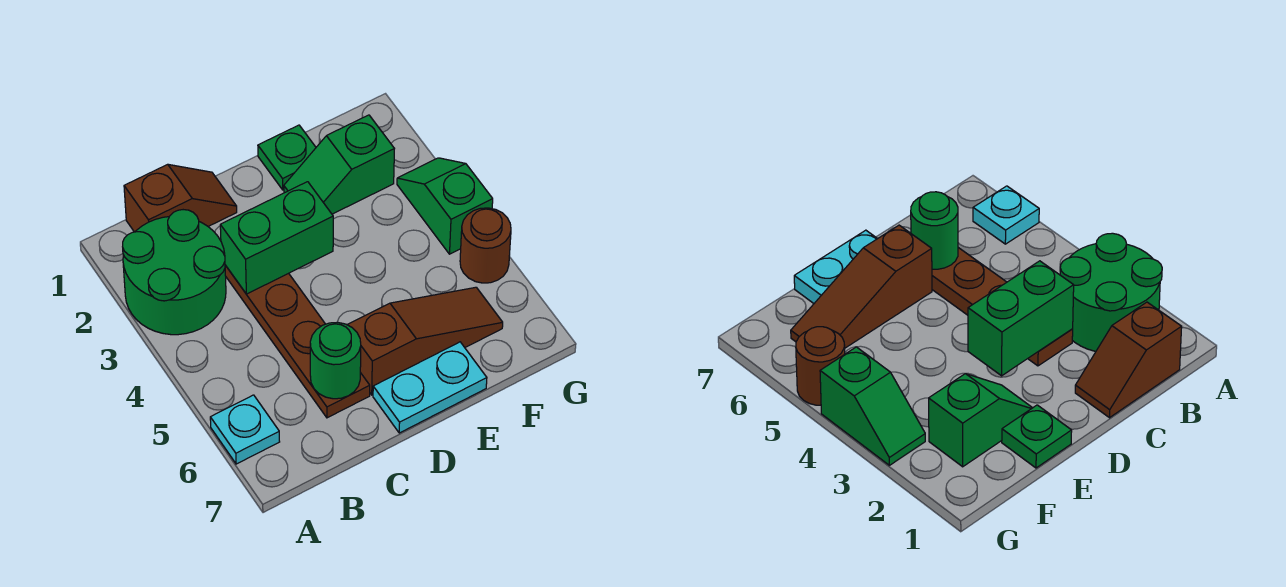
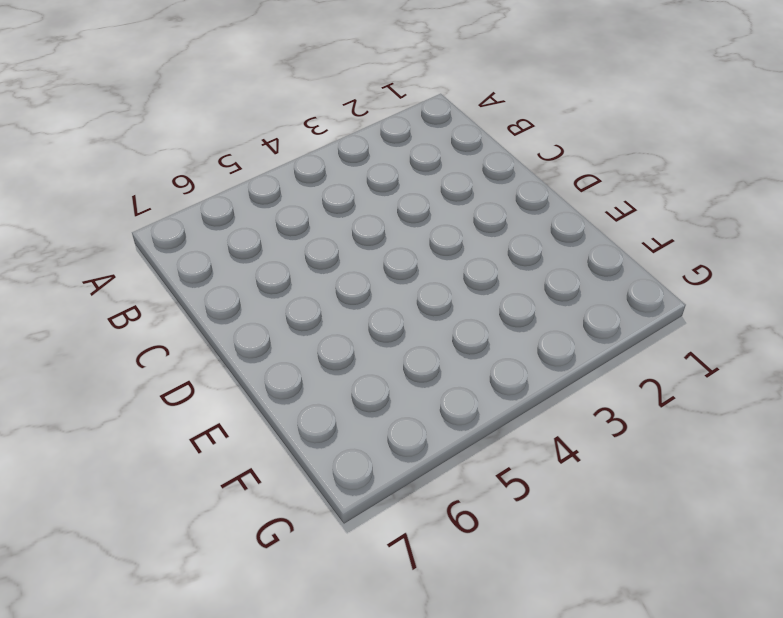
none -> green round brick A2:B3 level 1
none -> cyan plate A6 level 1
none -> brown slope B1:C1 level 1 top B

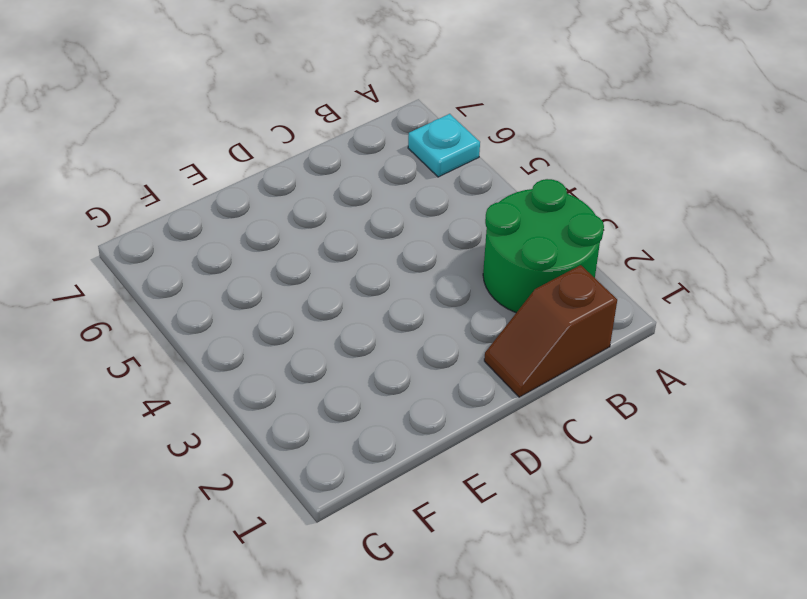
none -> brown plate C3:C6 level 1
none -> brown slope D6:F6 level 1 top D
none -> cyan plate D7:E7 level 1

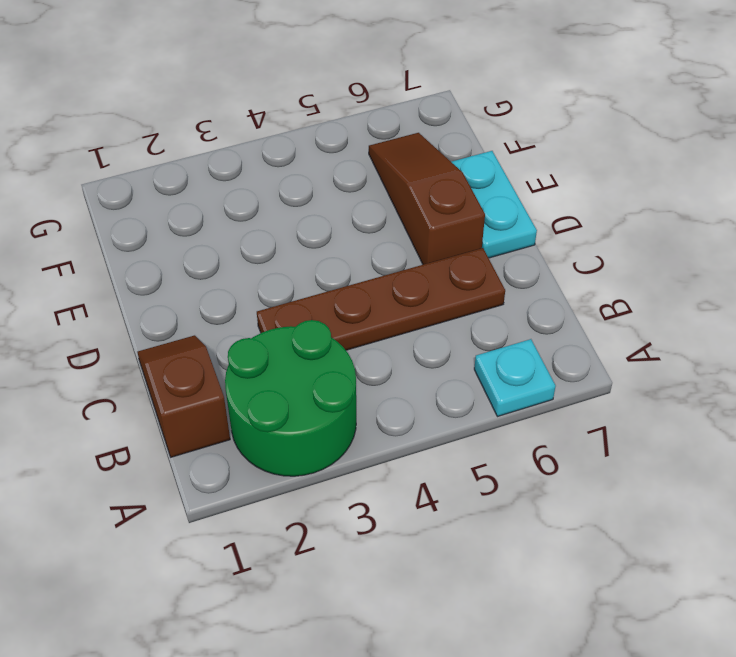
none -> green plate E1 level 1
none -> green slope E2:F2 level 1 top F
none -> green slope G3:G4 level 1 top 4

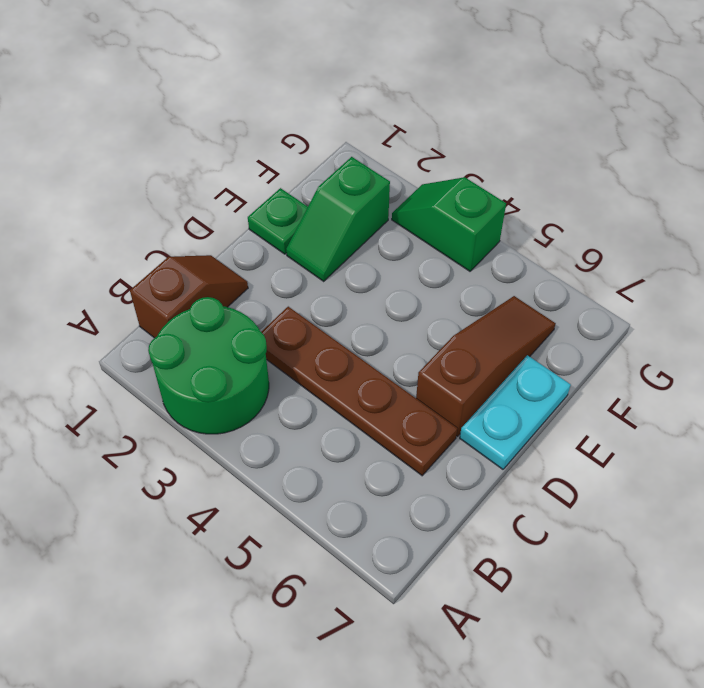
none -> cyan plate A6 level 1
none -> brown round brick G5 level 1
none -> green brick C3:D3 level 2

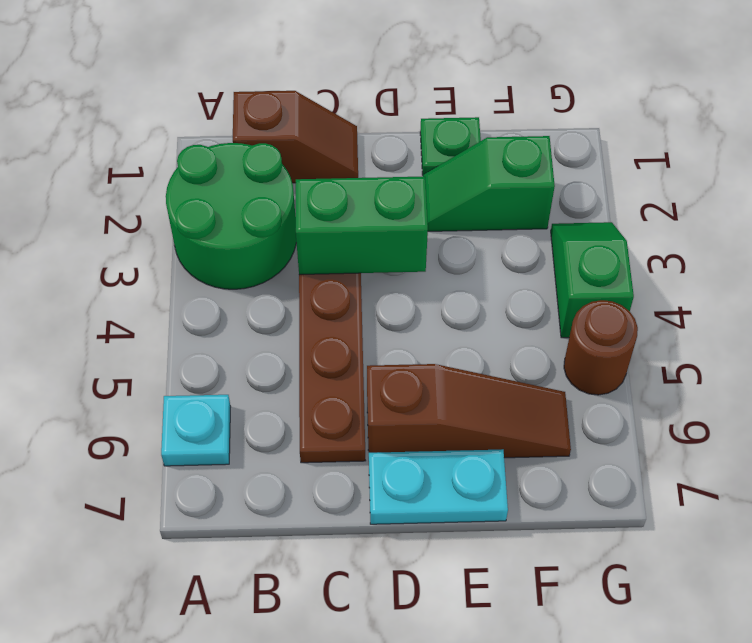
none -> green round brick C6 level 2

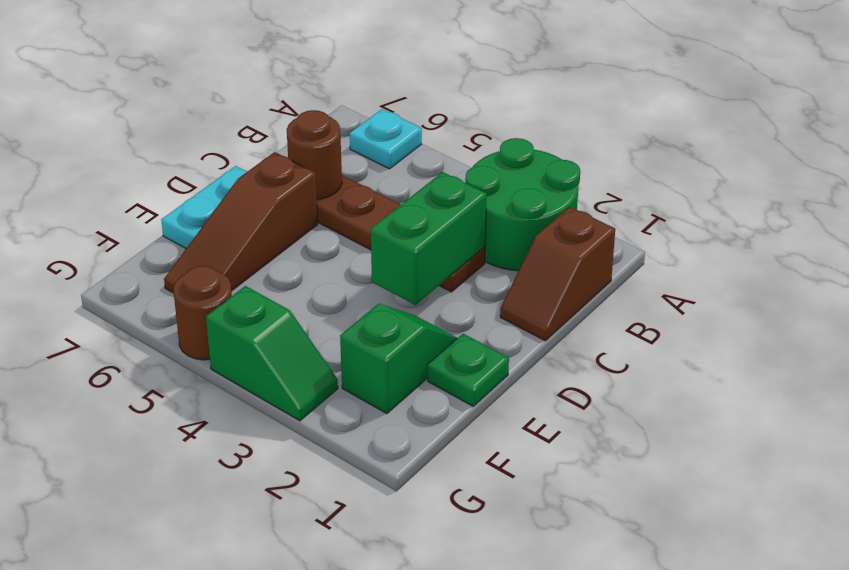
brown round brick C6 level 2 -> green round brick C6 level 2

